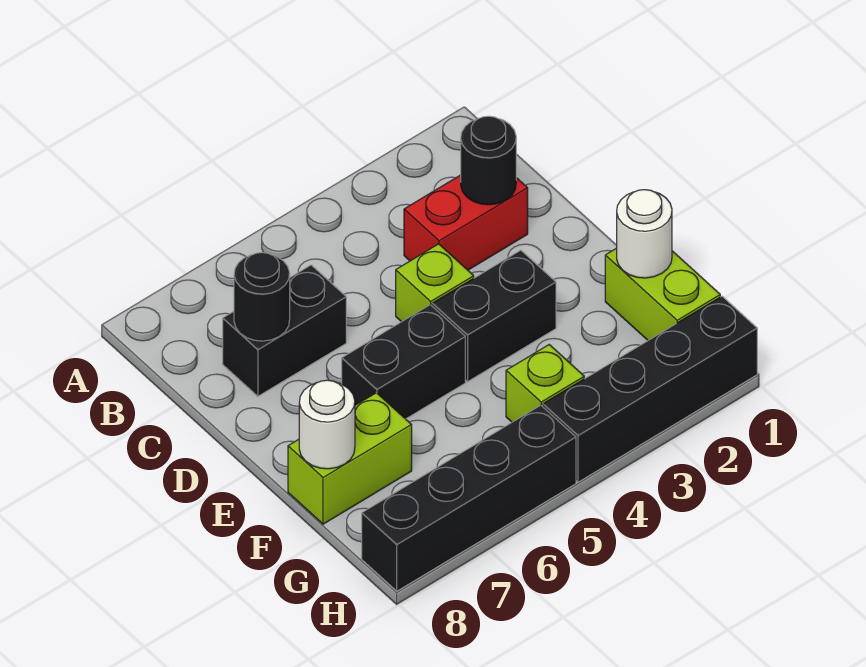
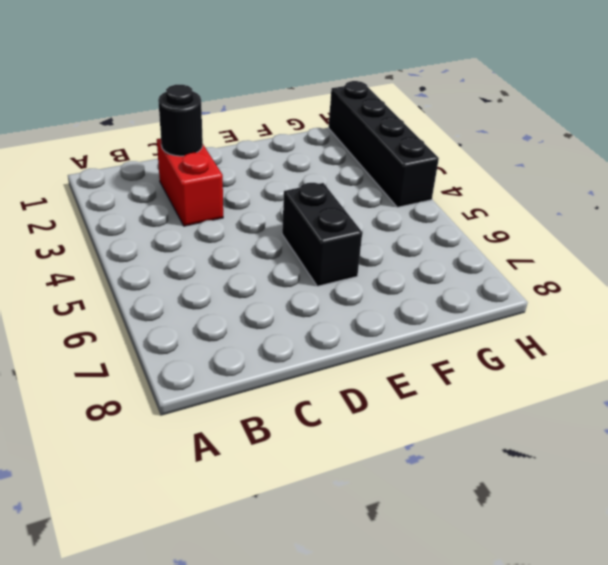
none -> black brick C6:C7 level 1
none -> lime brick D4 level 1
none -> black brick E3:E4 level 1

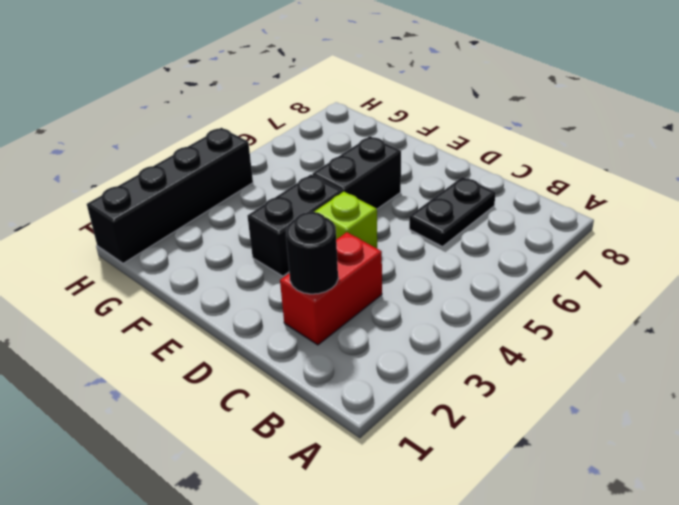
black plate C6:C7 level 1 -> black brick C6:C7 level 1
none -> lime brick F1:G1 level 1
none -> lime brick F7:F8 level 1
none -> lime brick G4 level 1

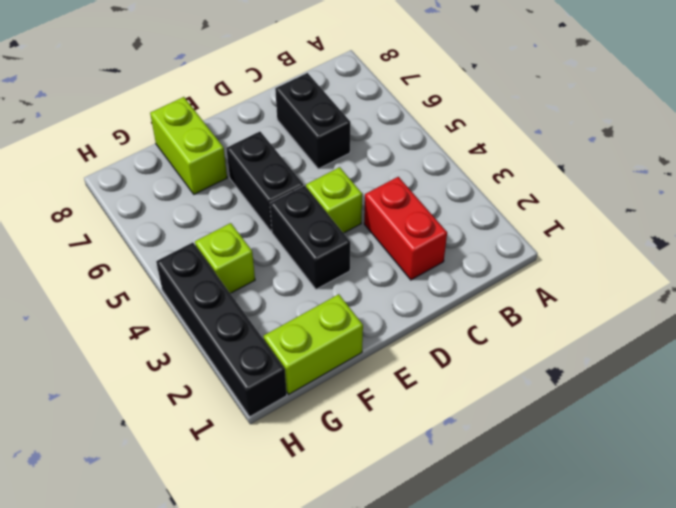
none -> black brick H5:H8 level 1
none -> black round brick C2 level 2
none -> black round brick C7 level 2

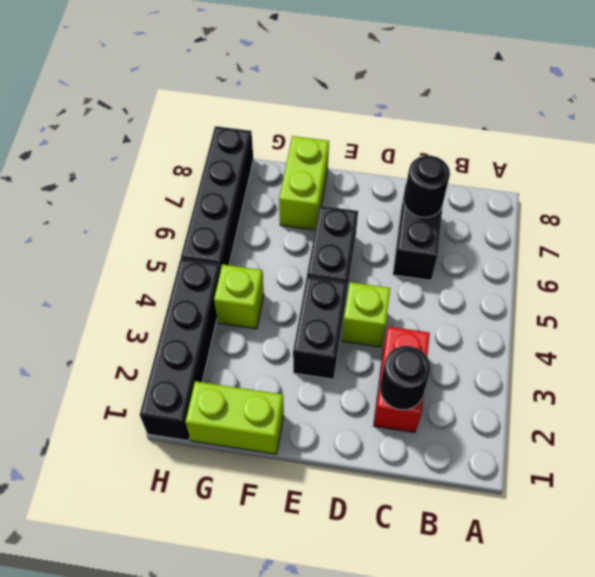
none -> white round brick F1 level 2
none -> white round brick F8 level 2

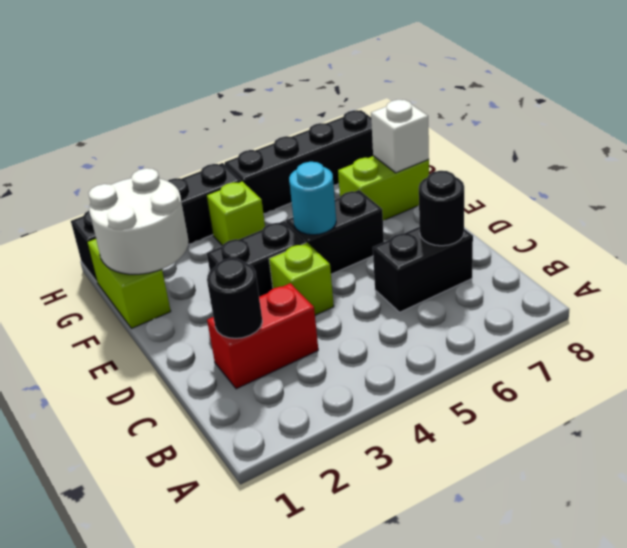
cyan round brick E5 level 2 -> none
white round brick F1:G2 level 2 -> white round brick F1 level 2
white brick F8 level 2 -> white round brick F8 level 2

